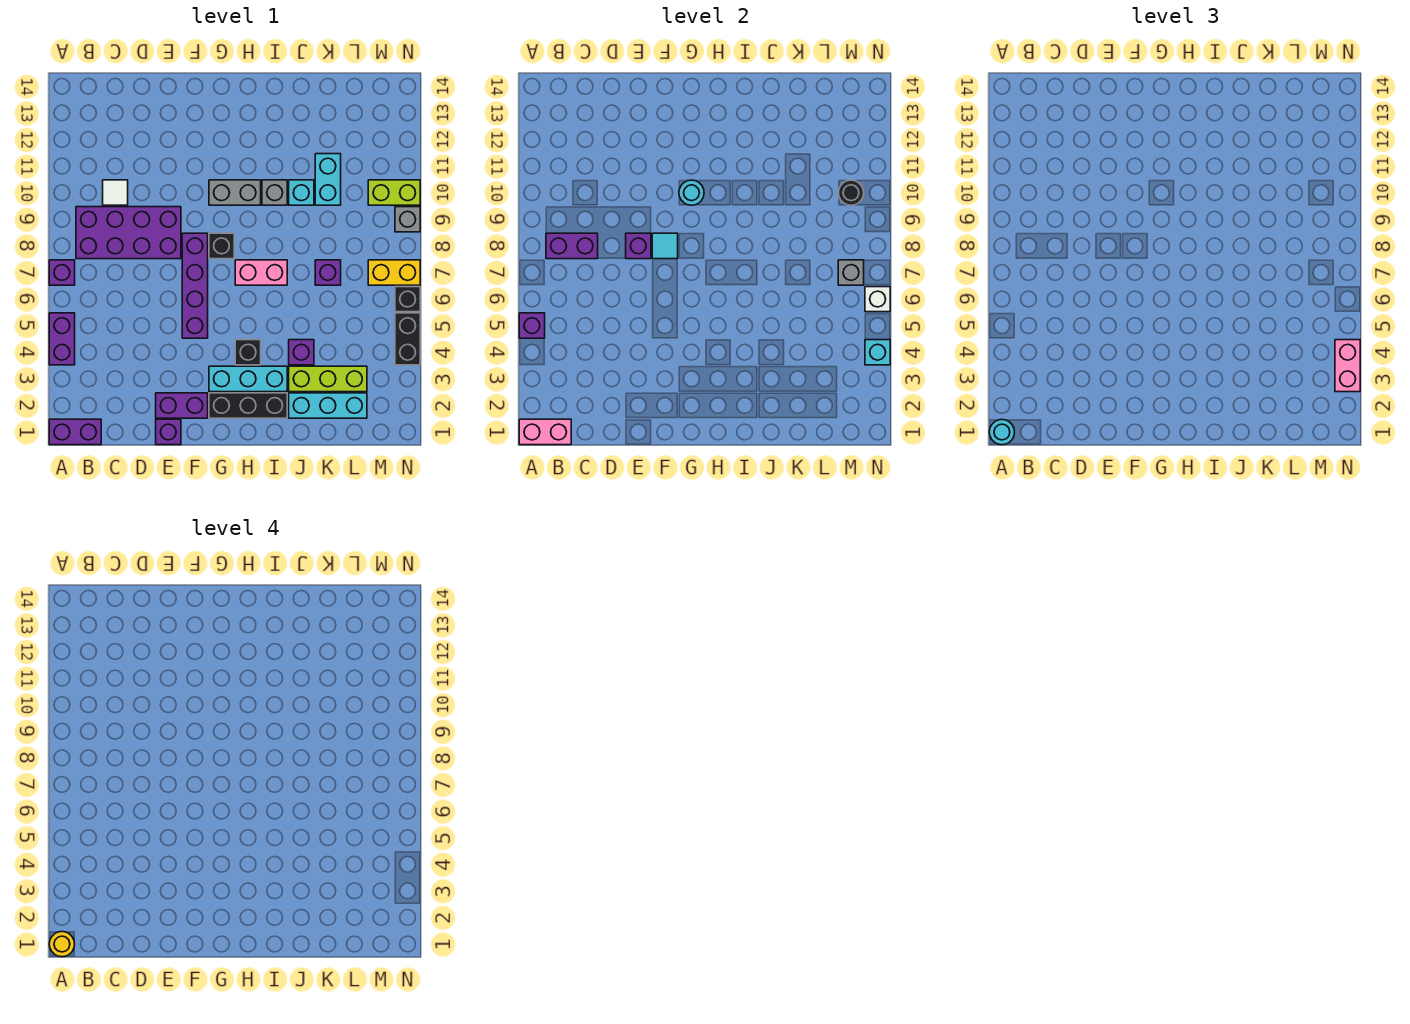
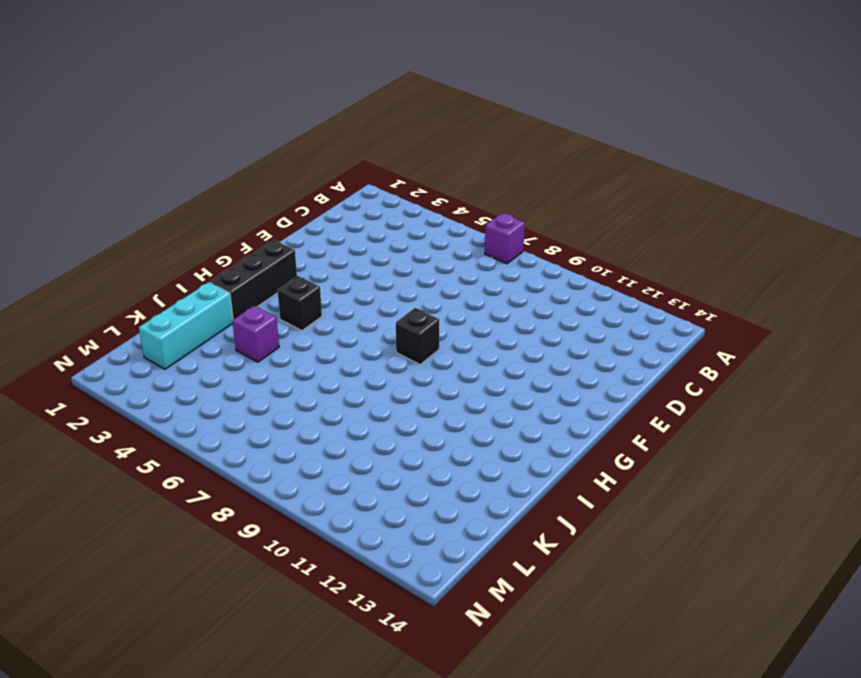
none -> purple brick A1:B1 level 1
none -> purple brick A4:A5 level 1
none -> purple brick B8:E9 level 1
none -> white tile C10 level 1

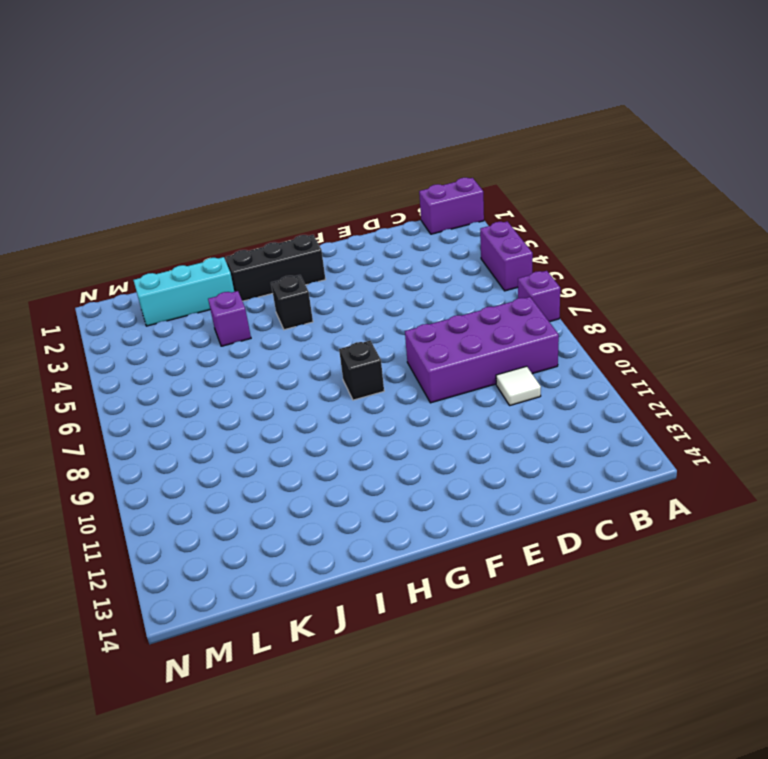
none -> purple brick E1 level 1
none -> purple brick E2:F2 level 1
none -> purple brick F5:F8 level 1
none -> cyan brick G3:I3 level 1

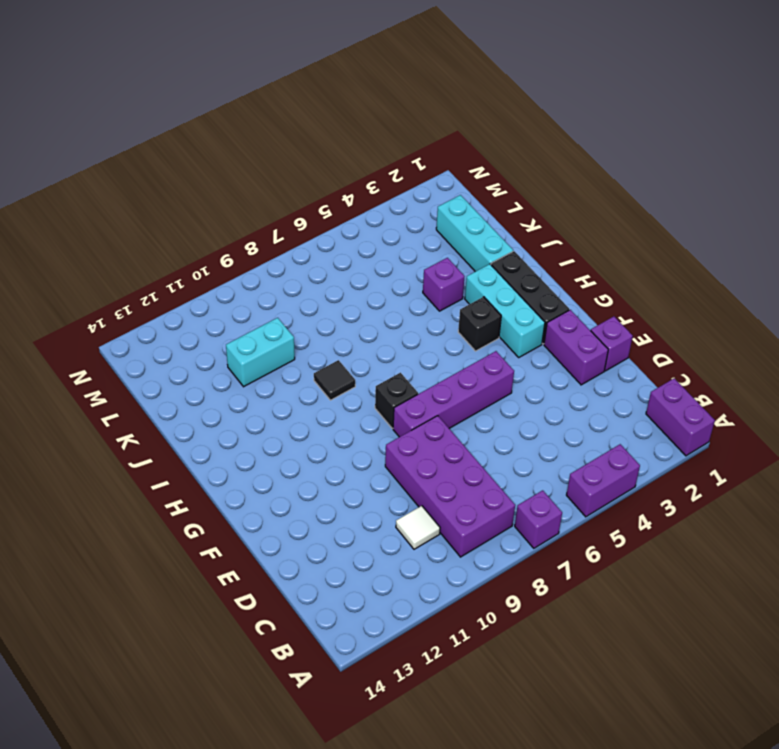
black tile I9 level 1 -> none
none -> grey brick G10:H10 level 1
none -> pink brick H7:I7 level 1
none -> grey brick I10 level 1
none -> lime brick J3:L3 level 1

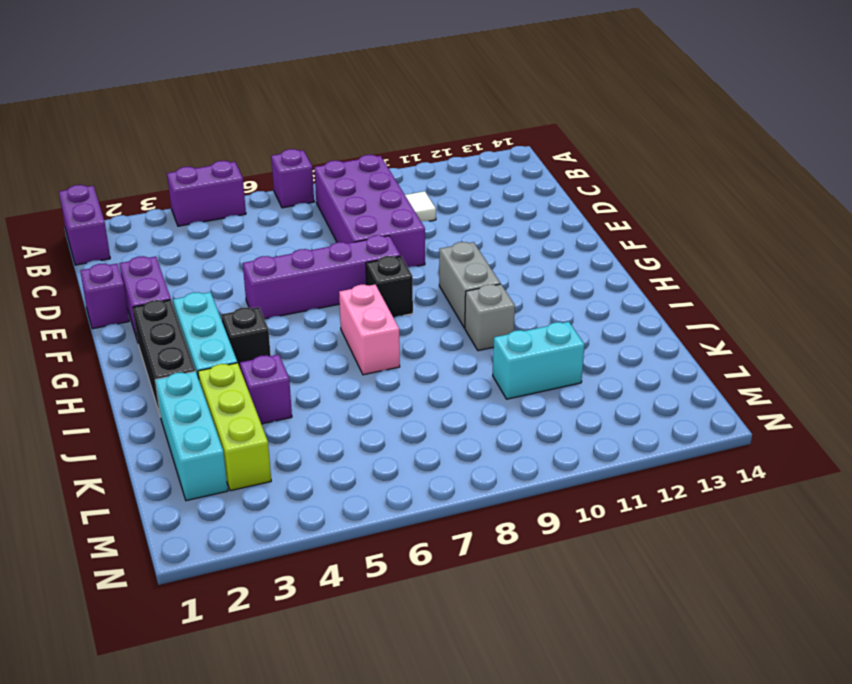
none -> cyan brick J10 level 1
none -> purple brick K7 level 1
none -> yellow brick M7:N7 level 1
none -> lime brick M10:N10 level 1

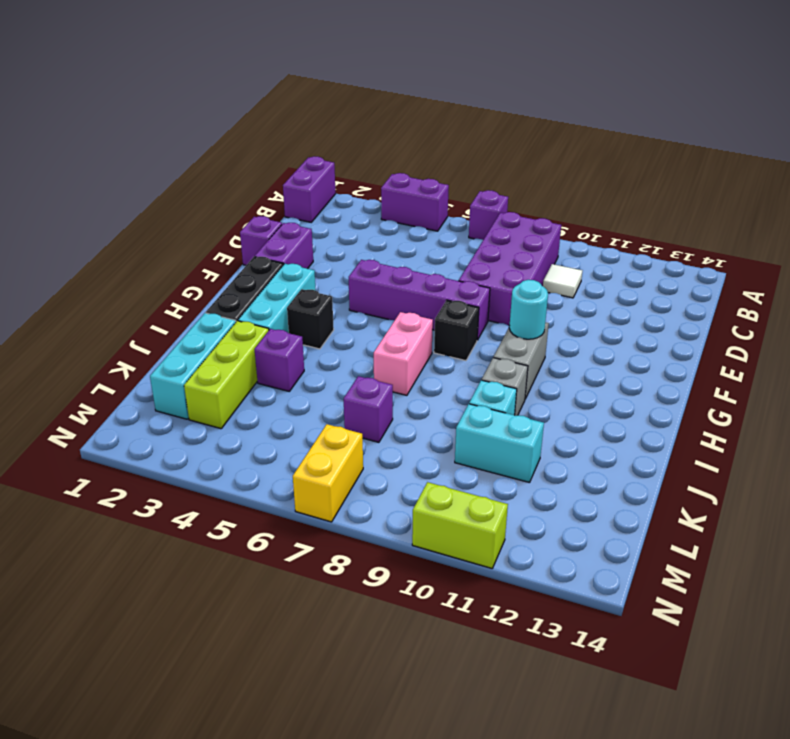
lime brick N10:N11 level 1 -> lime brick M10:N10 level 1
none -> black brick N4:N5 level 1
none -> black brick N6 level 1
none -> grey brick N9 level 1
none -> pink brick A1:B1 level 2

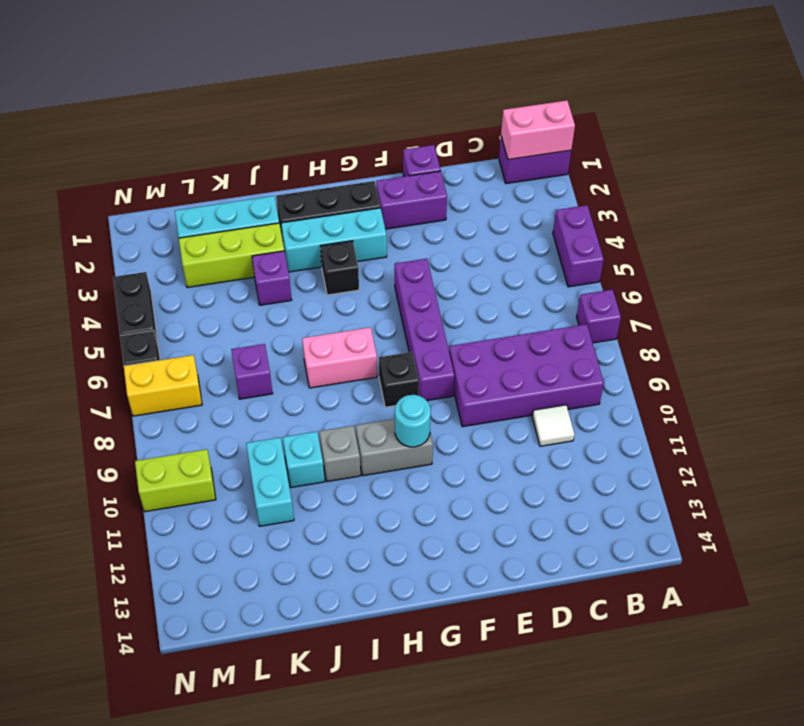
none -> grey brick N9 level 1
none -> purple brick A5 level 2
none -> purple brick B8:C8 level 2
none -> purple brick E8 level 2

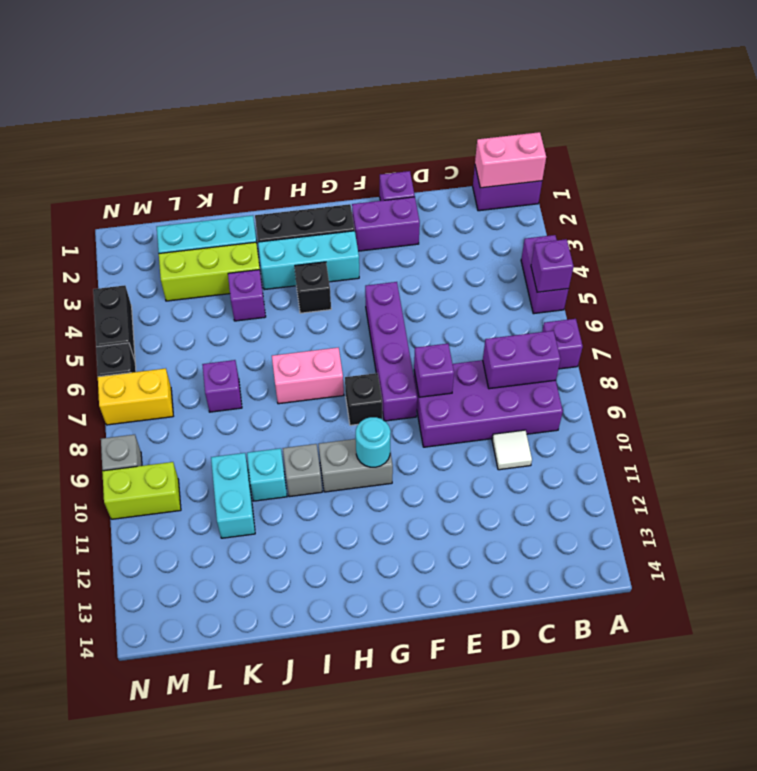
none -> cyan tile F8 level 2
none -> grey brick M7 level 2
none -> black round brick M10 level 2
none -> cyan brick N4 level 2

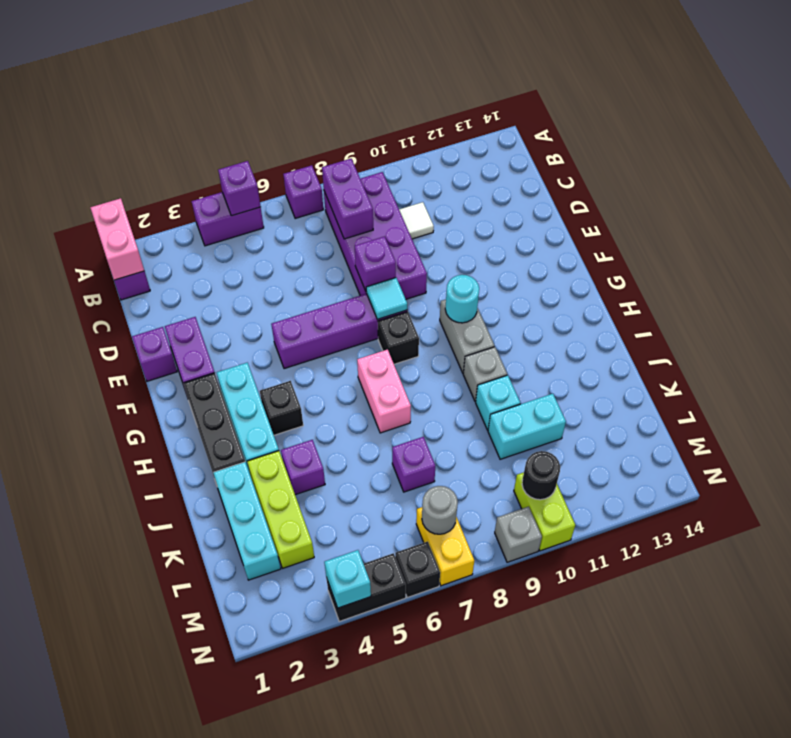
grey round brick M7 level 2 -> grey brick M7 level 2
none -> white brick N6 level 2
none -> cyan round brick A1 level 3
none -> pink brick N3:N4 level 3
none -> yellow round brick A1 level 4

